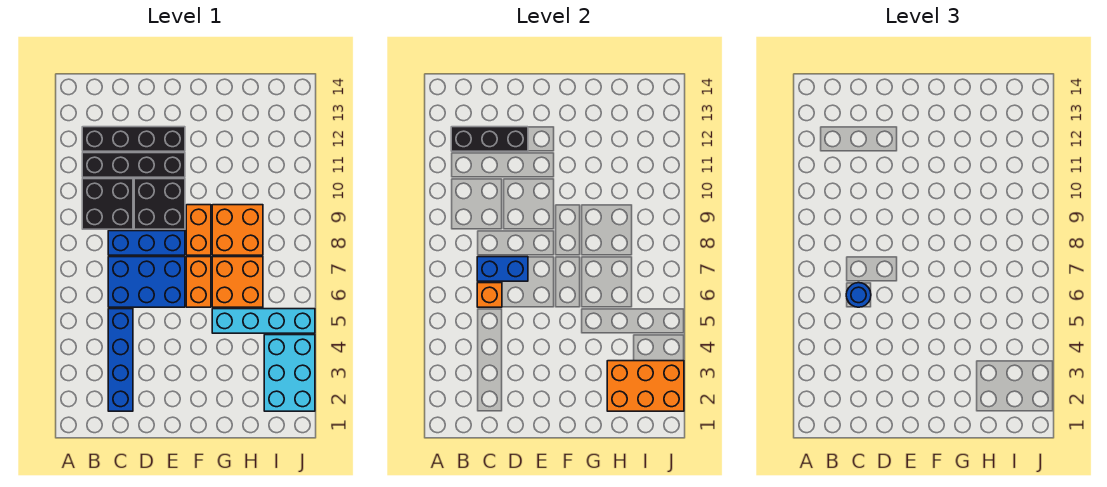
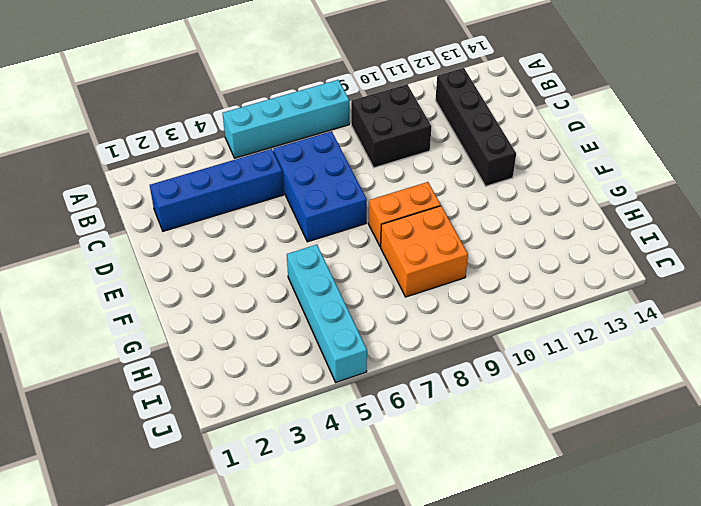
cyan brick A5:A8 level 1 -> none
none -> black brick B11:E11 level 1
none -> blue brick C8:E8 level 1
none -> black brick D9:E10 level 1

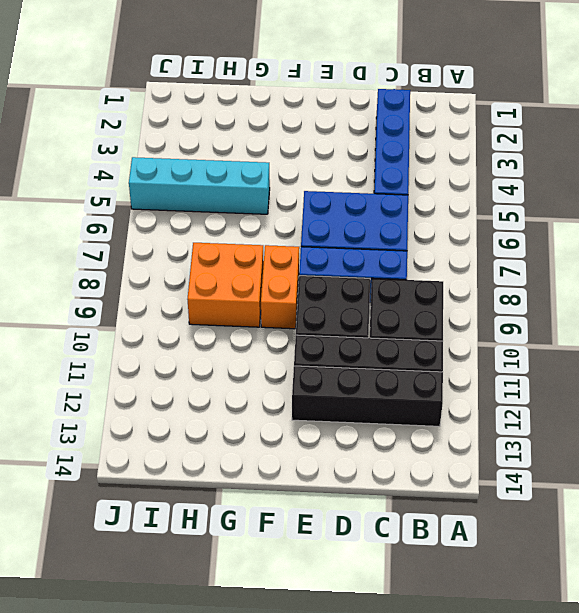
none -> orange brick F6:F7 level 1
none -> orange brick G6:H7 level 1
none -> cyan brick I2:J4 level 1

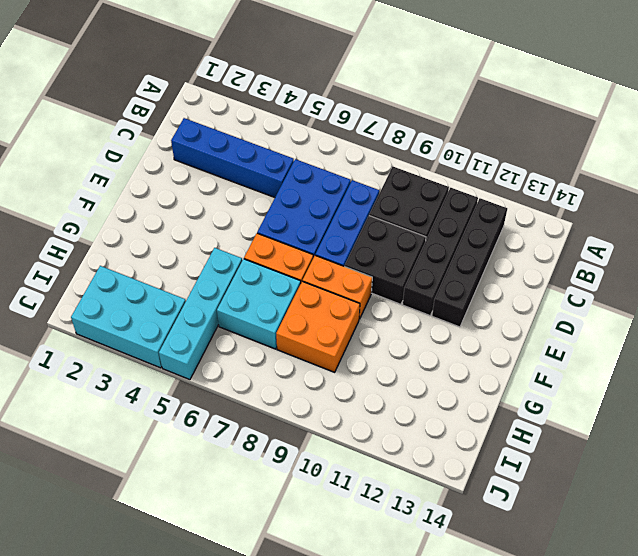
cyan brick G6:H7 level 1 -> orange brick G6:H7 level 1
none -> black brick B12:D12 level 2
none -> orange brick C6 level 2
none -> blue brick C7:D7 level 2

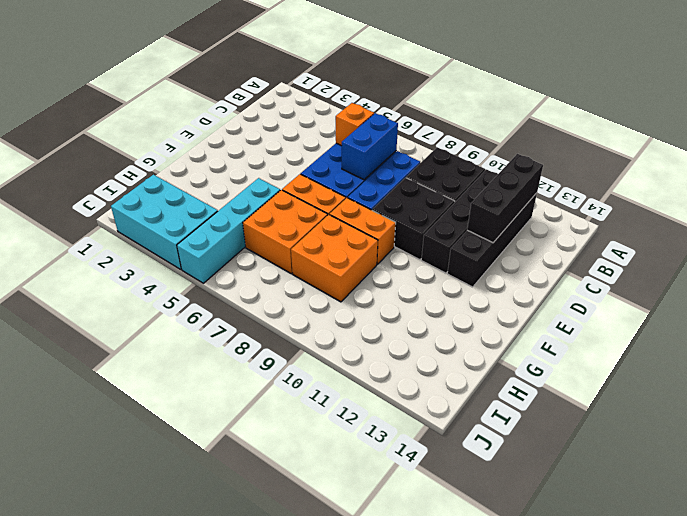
none -> blue brick C2:C5 level 1
none -> orange brick H2:J3 level 2
none -> blue round brick C6 level 3

